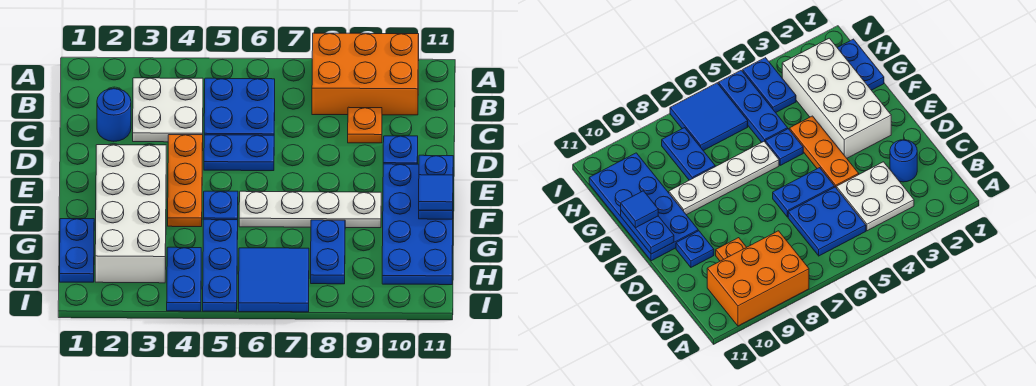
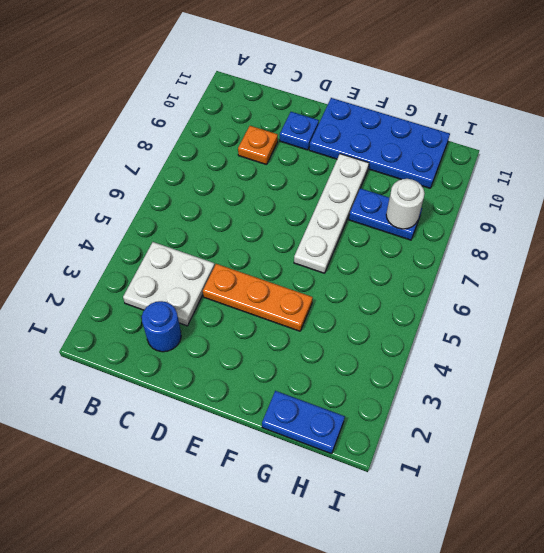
white round brick H8 level 2 -> none
none -> orange brick A8:B10 level 1
none -> blue plate B5:C6 level 1
none -> blue plate D5:D6 level 1

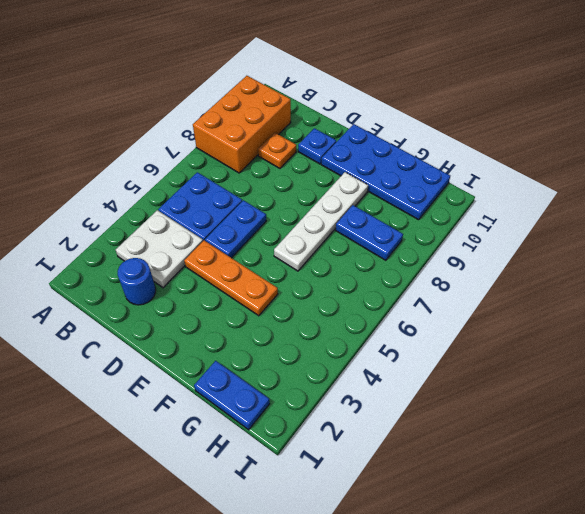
none -> white brick E2:H3 level 1
none -> blue plate F5 level 1
none -> blue plate G5:I5 level 1

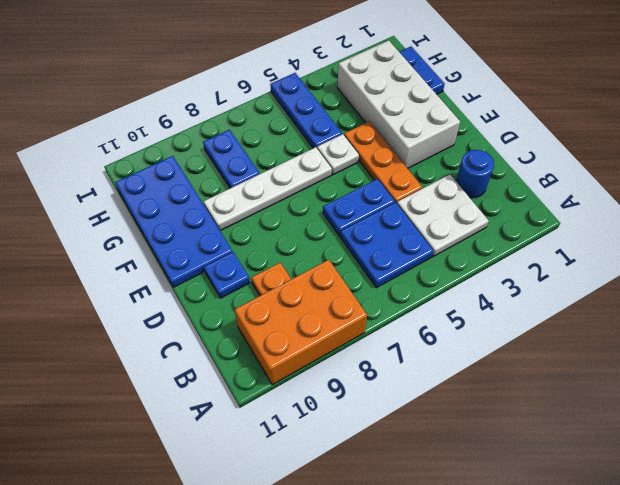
white plate F5 level 1 -> blue plate F5 level 1
none -> blue plate H4:I4 level 1
none -> blue tile H6:I7 level 1
none -> blue plate E11:F11 level 2

